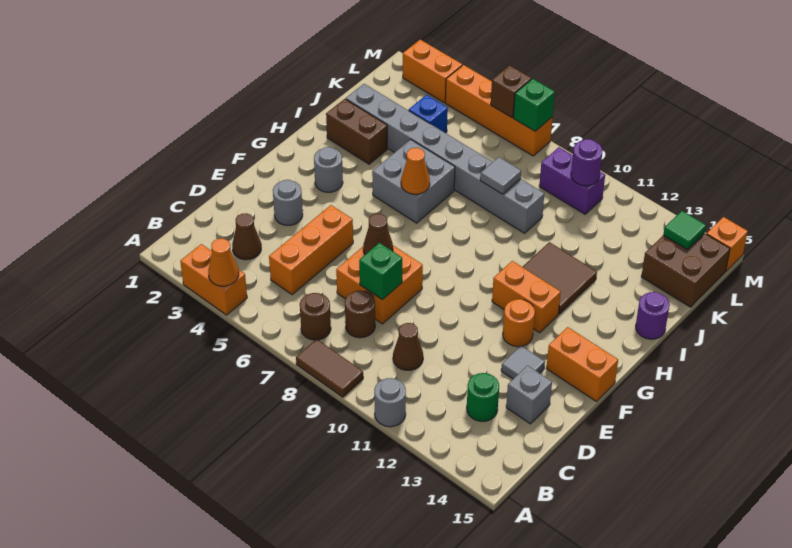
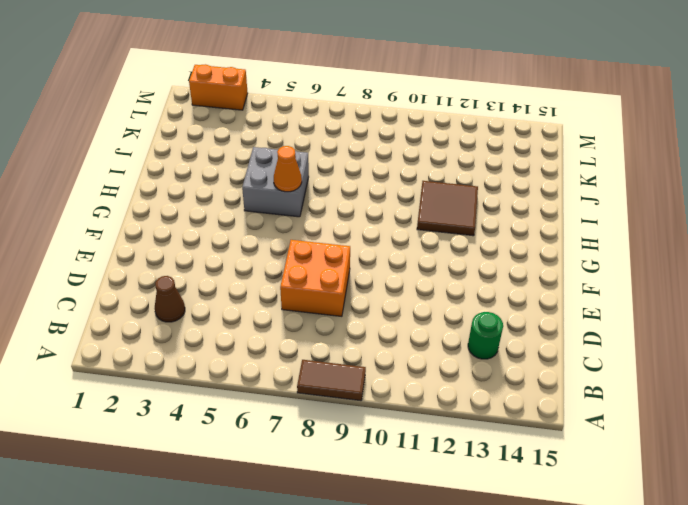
none -> orange brick A3:A4 level 1
none -> grey round brick A11 level 1
none -> brown round brick B7 level 1
none -> orange brick C5:E5 level 1

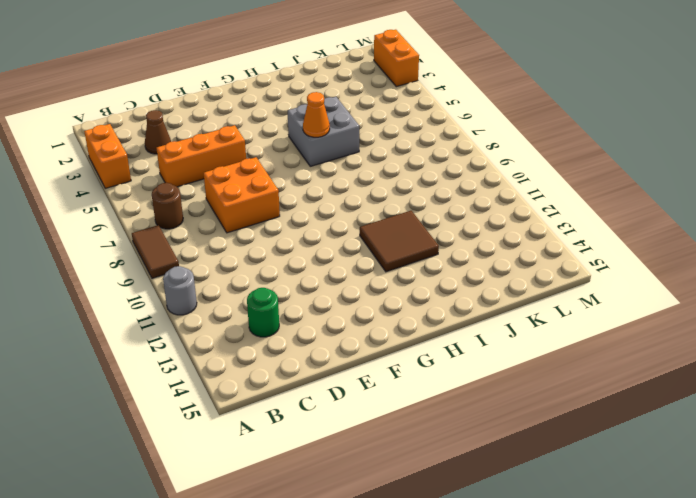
none -> brown round brick C8 level 1
none -> brown cone C10 level 1
none -> grey brick D14 level 1
none -> grey round brick E3 level 1

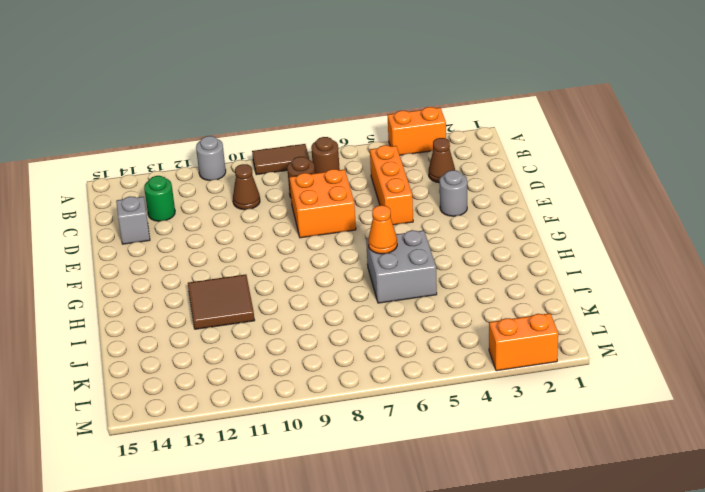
none -> grey tile E13 level 1
none -> orange round brick F12 level 1
none -> orange brick F14:F15 level 1
none -> grey round brick G3 level 1

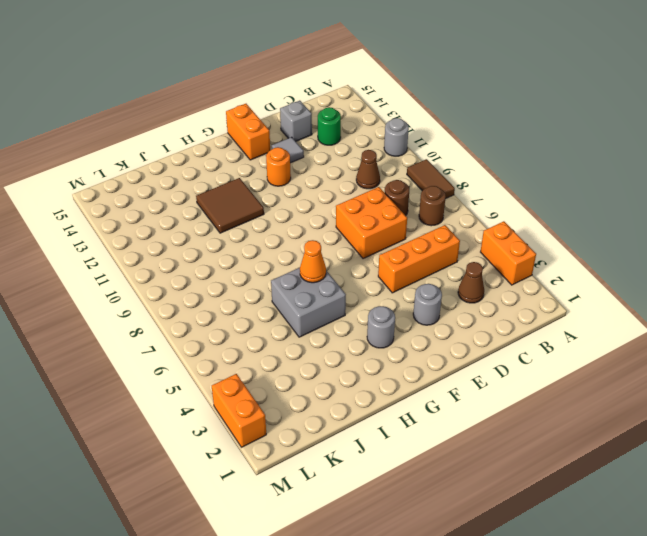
none -> orange brick G11:G12 level 1
none -> brown brick I2:I3 level 1
none -> purple round brick I15 level 1
none -> grey brick J2:J9 level 1

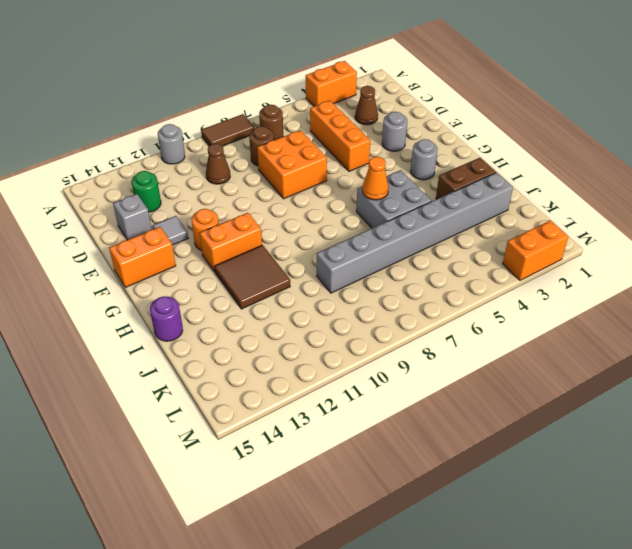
none -> blue brick K4 level 1
none -> brown brick K14:L15 level 1
none -> purple brick L9:L10 level 1
none -> orange brick M4:M7 level 1

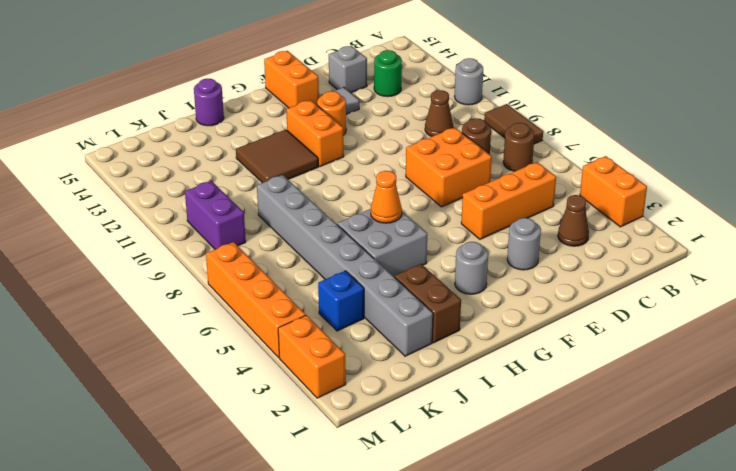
none -> brown brick K14:L15 level 1
none -> orange brick M15 level 1
none -> orange cone A4 level 2
none -> green brick D8 level 2

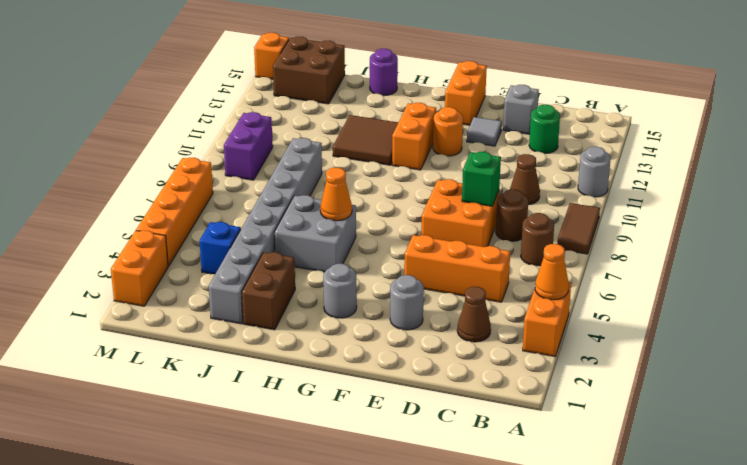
none -> brown cone E7 level 2
none -> grey tile J8 level 2
none -> purple round brick L10 level 2
none -> green tile L14 level 2

